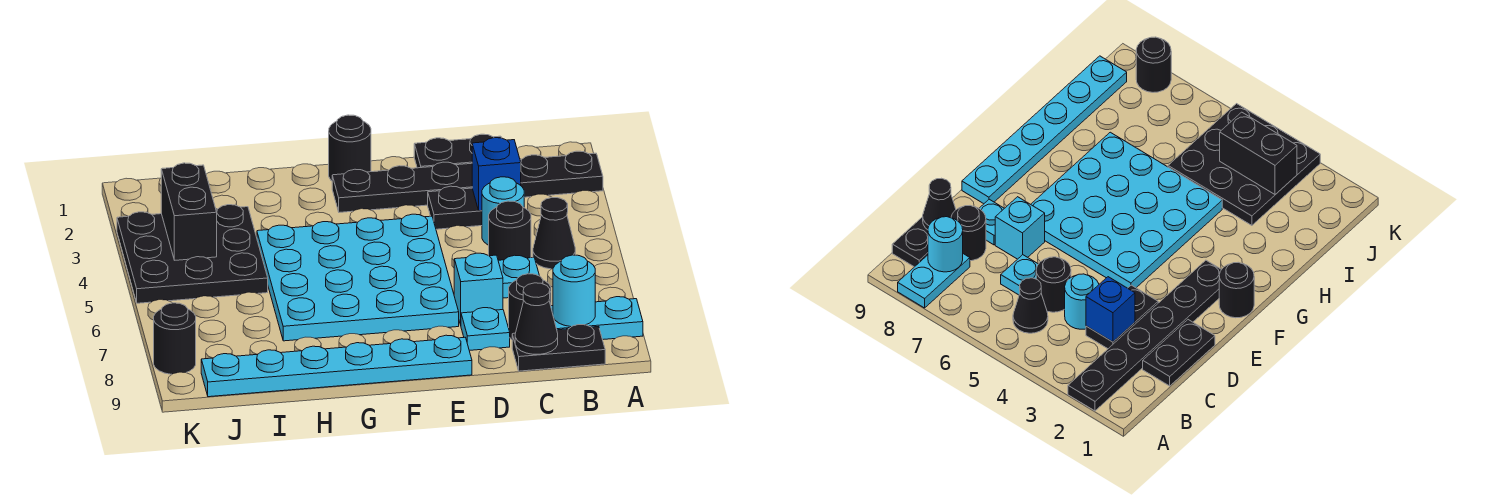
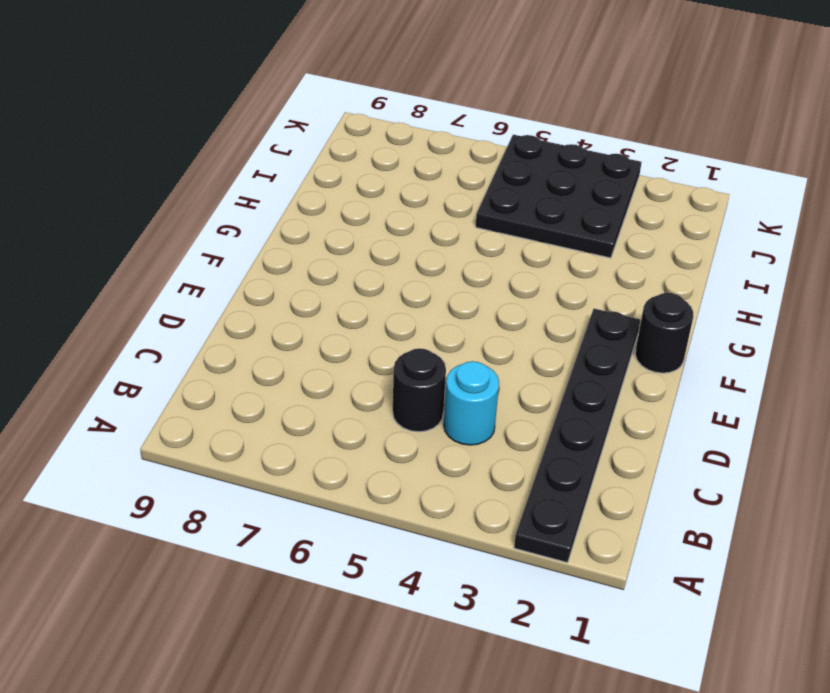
none -> cyan plate A8:B8 level 1
none -> black cone B5 level 1
none -> black plate B9:C9 level 1

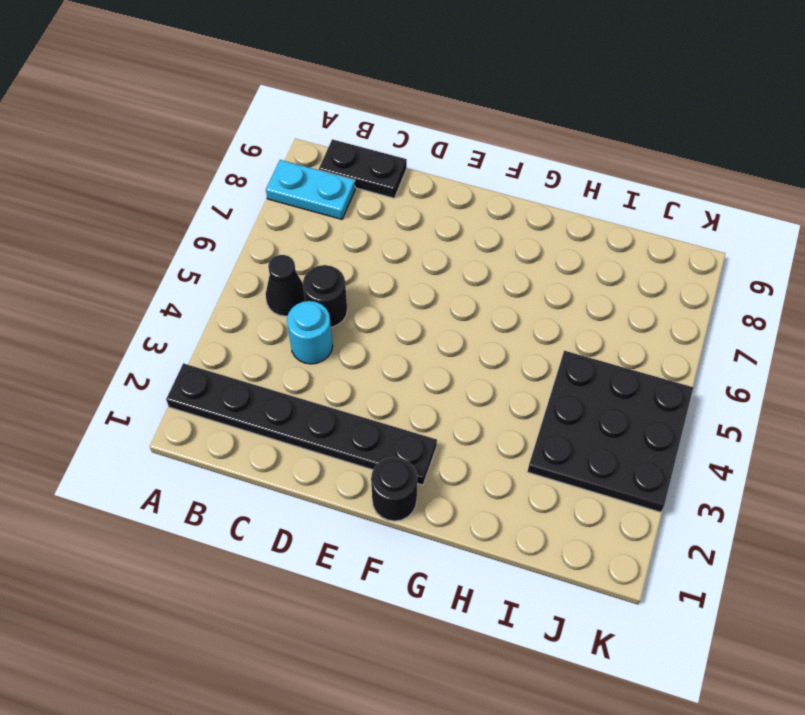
none -> black plate C1:D1 level 1
none -> black plate C3:D3 level 1
none -> cyan plate C6 level 1

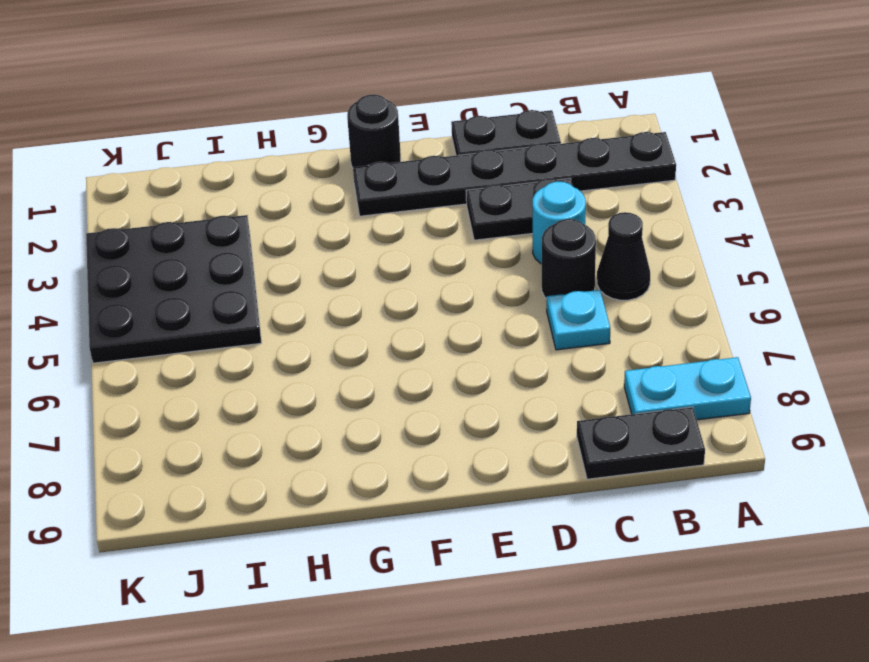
none -> black round brick C8 level 1
none -> cyan brick D7 level 1
none -> cyan plate D8 level 1

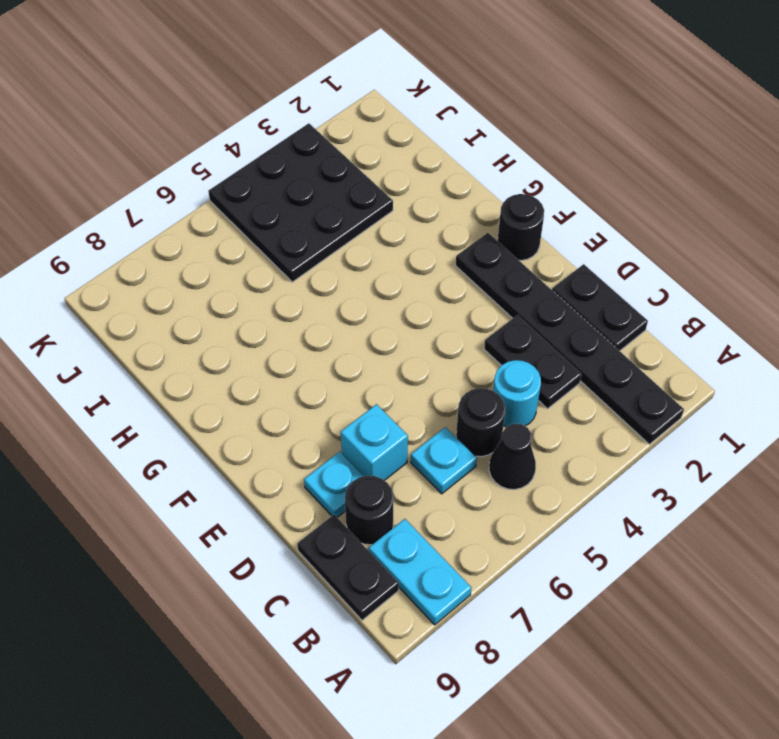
none -> cyan plate E4:H7 level 1
none -> cyan plate E9:J9 level 1
none -> black round brick K8 level 1

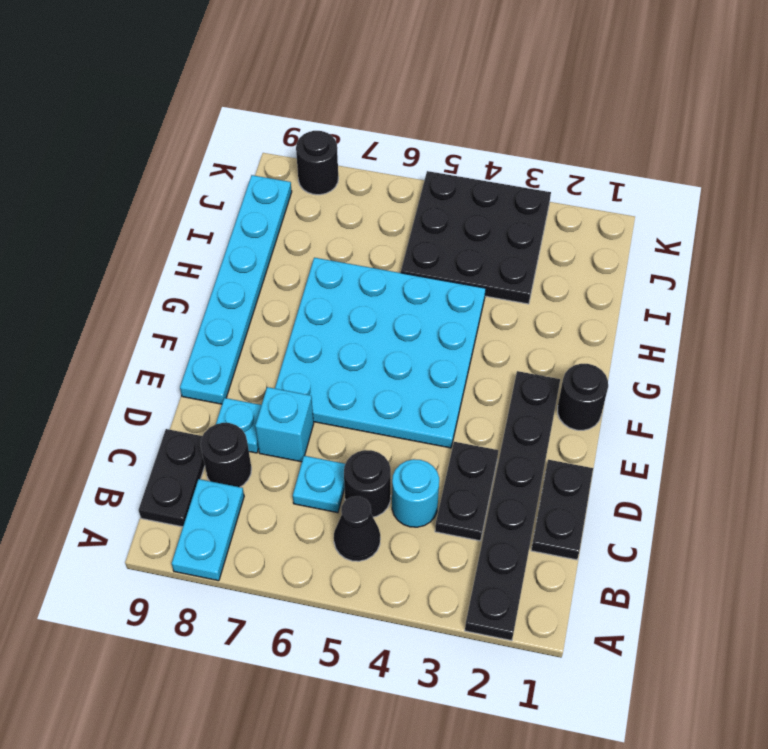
none -> cyan round brick B8 level 2
none -> blue brick C3 level 2
none -> black cone C9 level 2

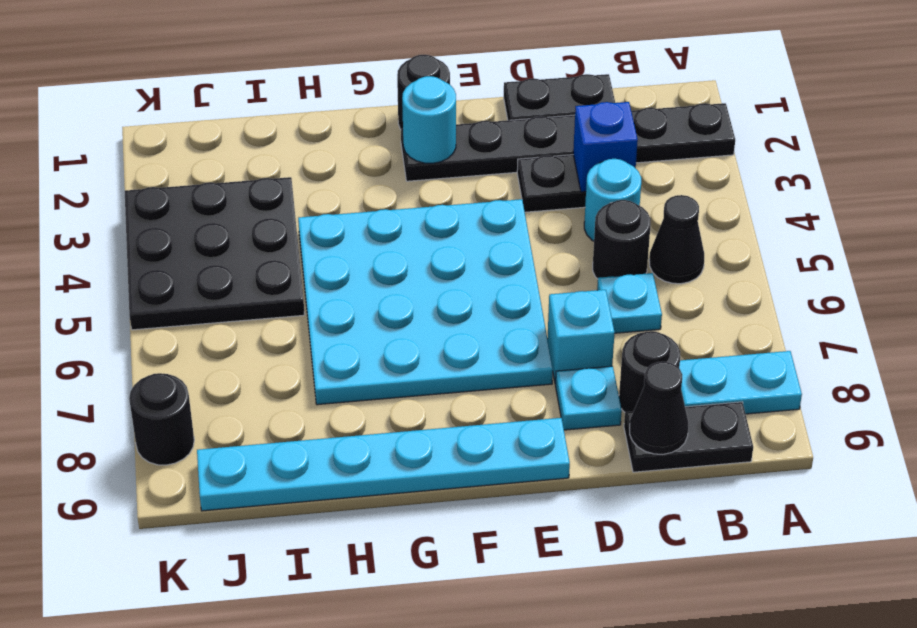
cyan round brick F2 level 2 -> cyan round brick B8 level 2
none -> black brick J3:J4 level 2

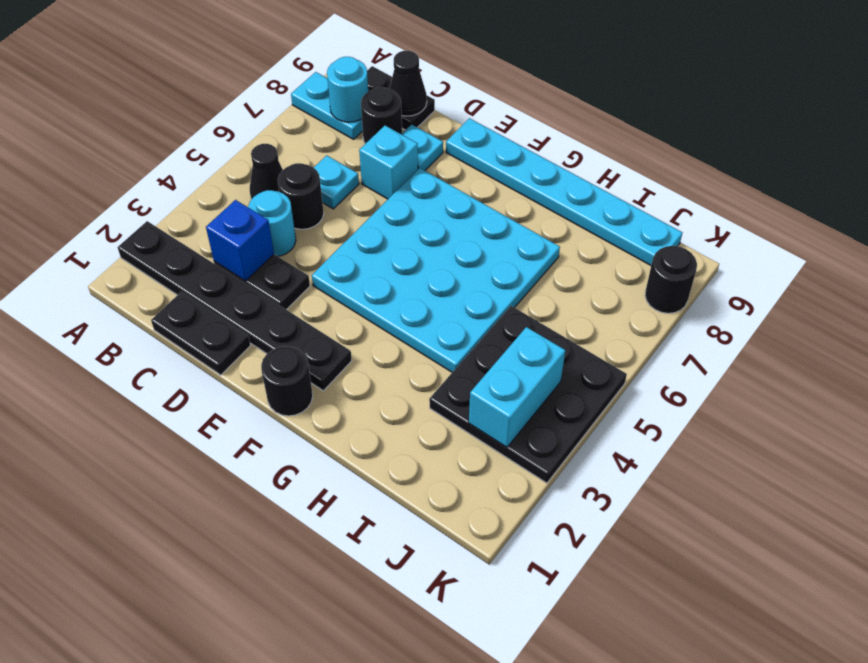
cyan brick J3:J4 level 2 -> black brick J3:J4 level 2

